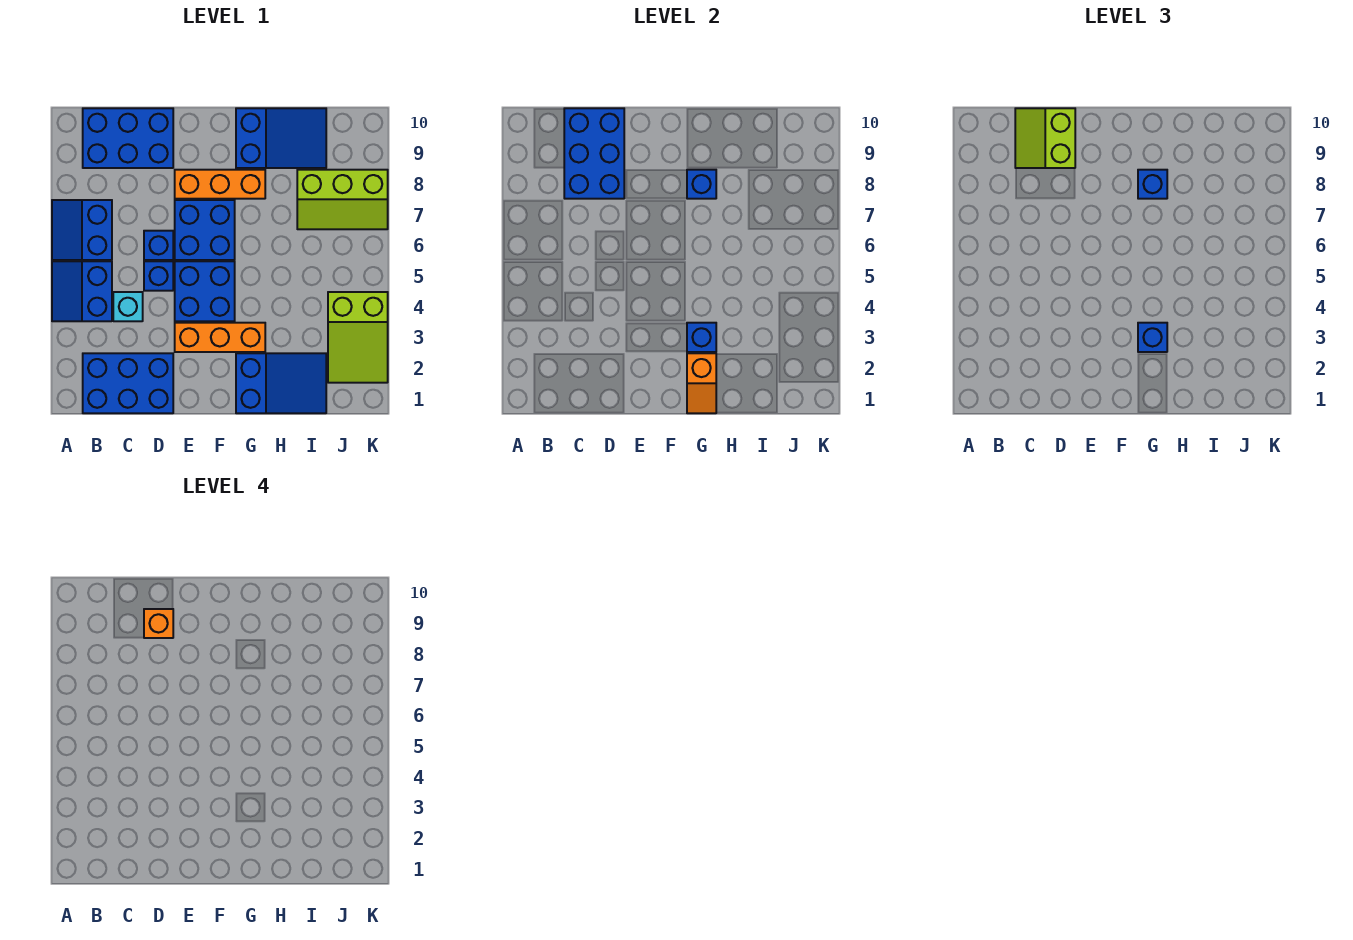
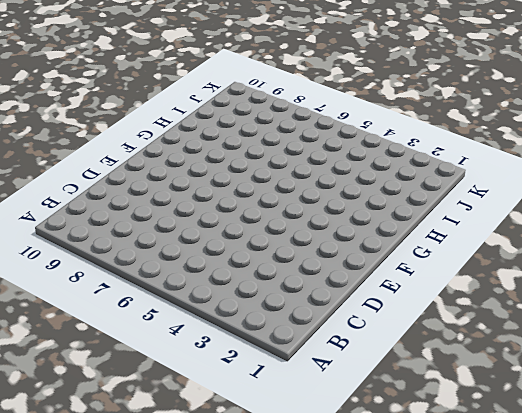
none -> blue slope A4:B5 level 1 top B
none -> blue slope A6:B7 level 1 top B
none -> blue brick B1:D2 level 1

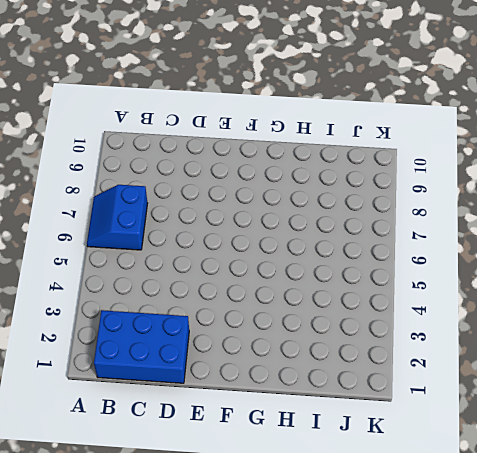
none -> blue slope A4:B5 level 1 top B
none -> blue brick B9:D10 level 1
none -> cyan brick C4 level 1

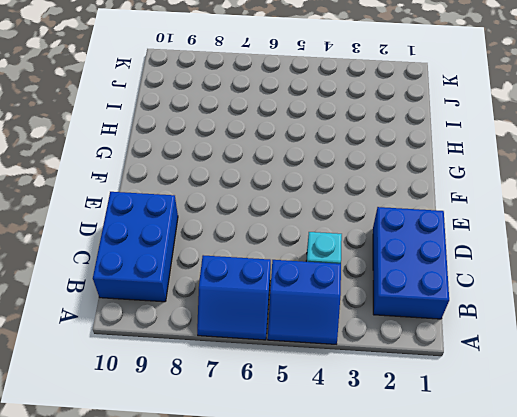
none -> blue brick D5 level 1
none -> blue brick D6 level 1
none -> orange brick E3:G3 level 1

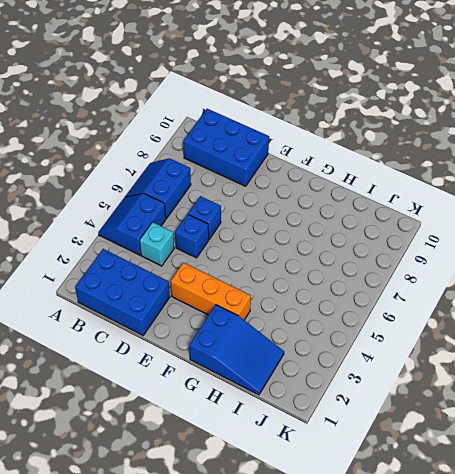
none -> blue brick E4:F5 level 1
none -> blue brick E6:F7 level 1
none -> orange brick E8:G8 level 1

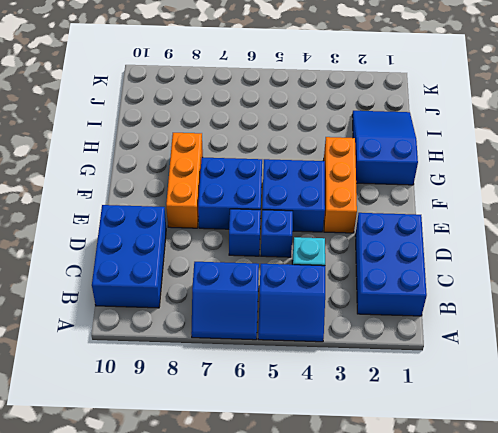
none -> blue slope G9:I10 level 1 top G
none -> lime slope I7:K8 level 1 top 8
none -> lime slope J2:K4 level 1 top 4

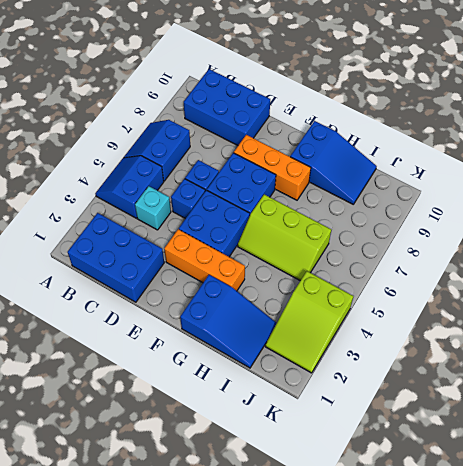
lime slope G5:I6 level 1 top 6 -> lime slope I7:K8 level 1 top 8
none -> blue brick C8:D10 level 2
none -> orange slope G1:G2 level 2 top 2
none -> blue brick G3 level 2

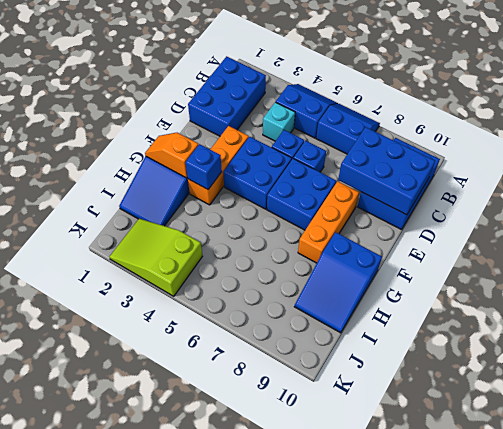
none -> lime slope I7:K8 level 1 top 8
none -> blue brick G8 level 2
none -> lime slope C9:D10 level 3 top D

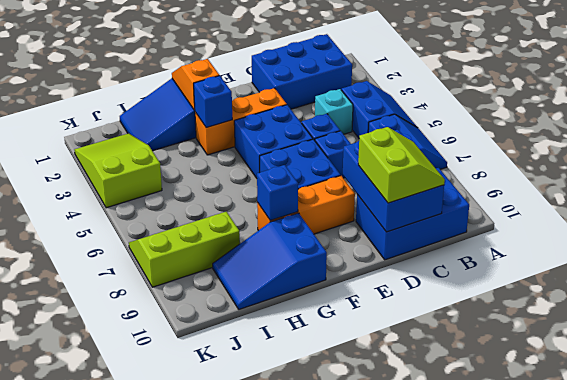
none -> blue brick G3 level 3
none -> blue brick G8 level 3
none -> orange brick D9 level 4

